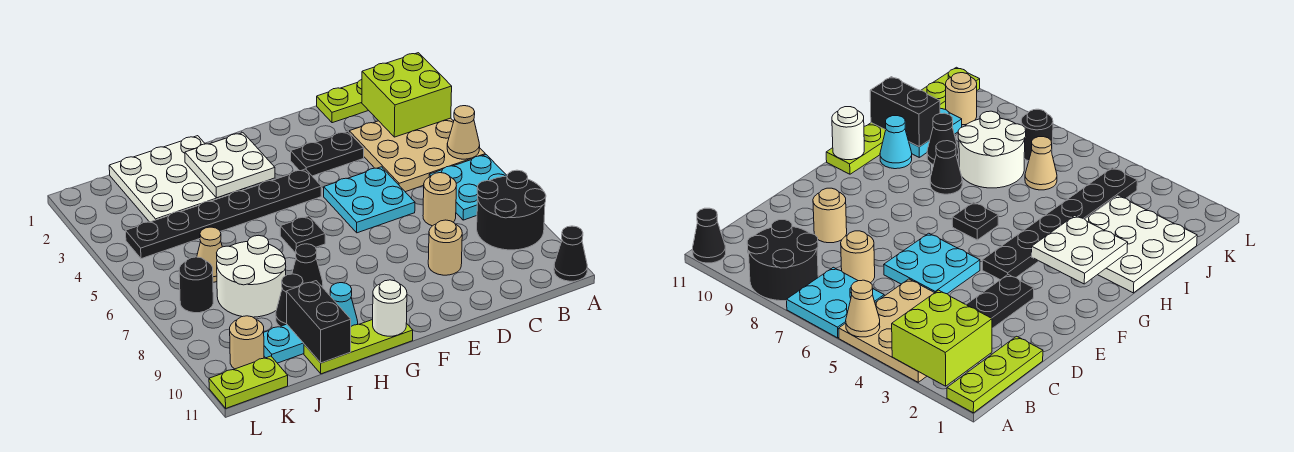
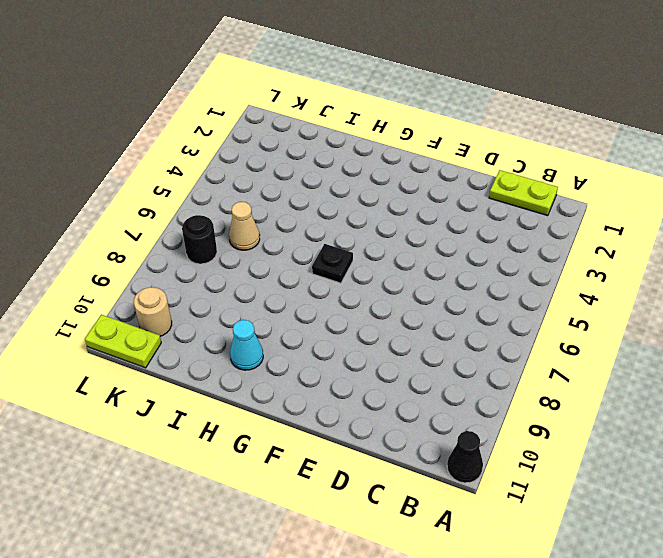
lime plate B1:C1 level 1 -> lime plate A1:C1 level 1
none -> tan plate A3:C5 level 1
none -> cyan plate A6:B7 level 1
none -> black round brick A8:B9 level 1

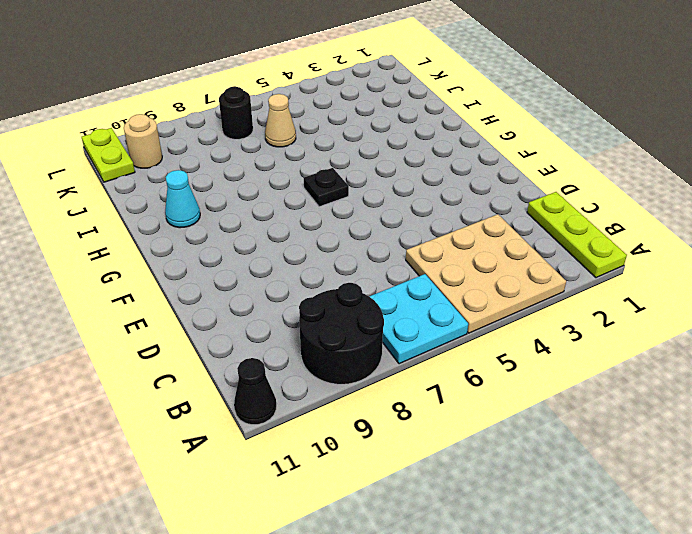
none -> tan round brick C7 level 1
none -> black plate D3:E3 level 1
none -> cyan plate D5:E6 level 1

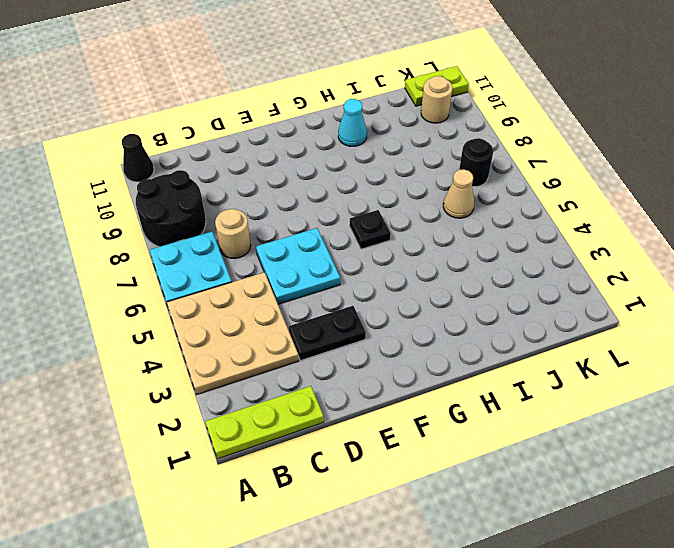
none -> tan round brick D9 level 1
none -> black plate F4:K4 level 1
none -> lime plate G11:I11 level 1

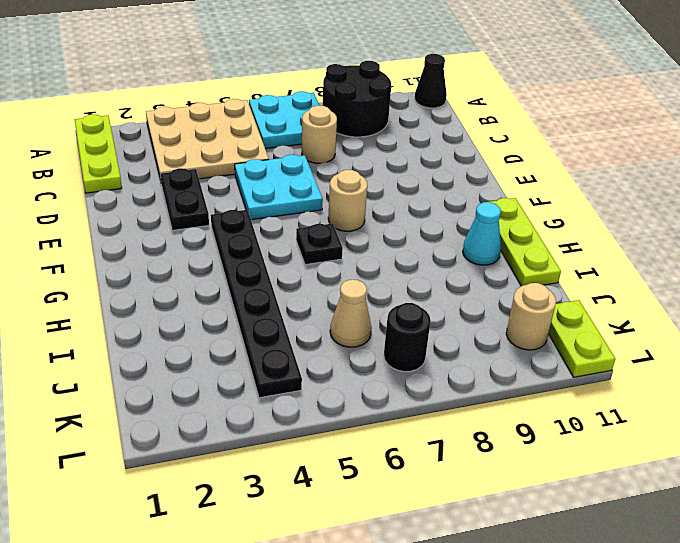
tan round brick F7 level 1 -> tan round brick D9 level 1
none -> white plate H1:J3 level 1
none -> black cone H8 level 1
none -> white round brick I7:J8 level 1

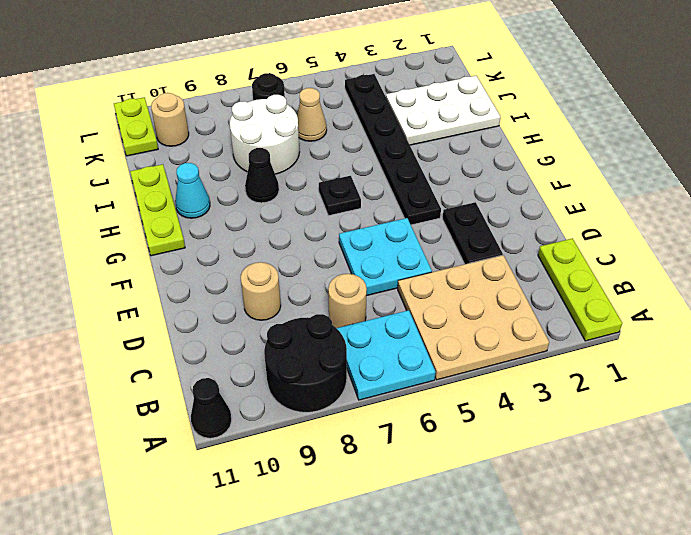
white plate I1:J3 level 1 -> white plate H1:J3 level 1
none -> black cone I9 level 1
none -> cyan plate I10:J10 level 1
none -> lime brick A2:B3 level 2

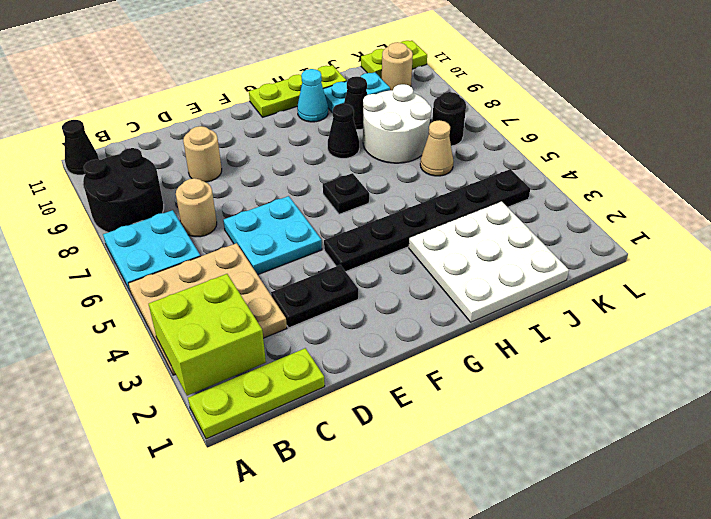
none -> tan cone A5 level 2
none -> white plate G2:H3 level 2
none -> white round brick G11 level 2

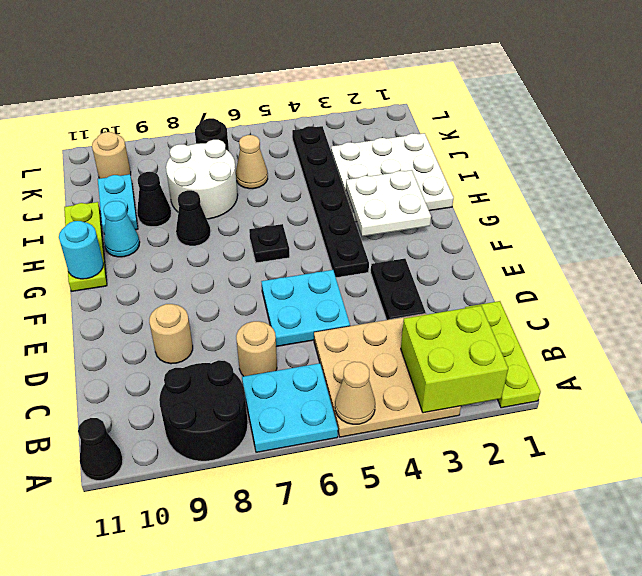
cyan round brick G11 level 2 -> white round brick G11 level 2
none -> lime plate K11:L11 level 1
none -> black brick I10:I11 level 2

